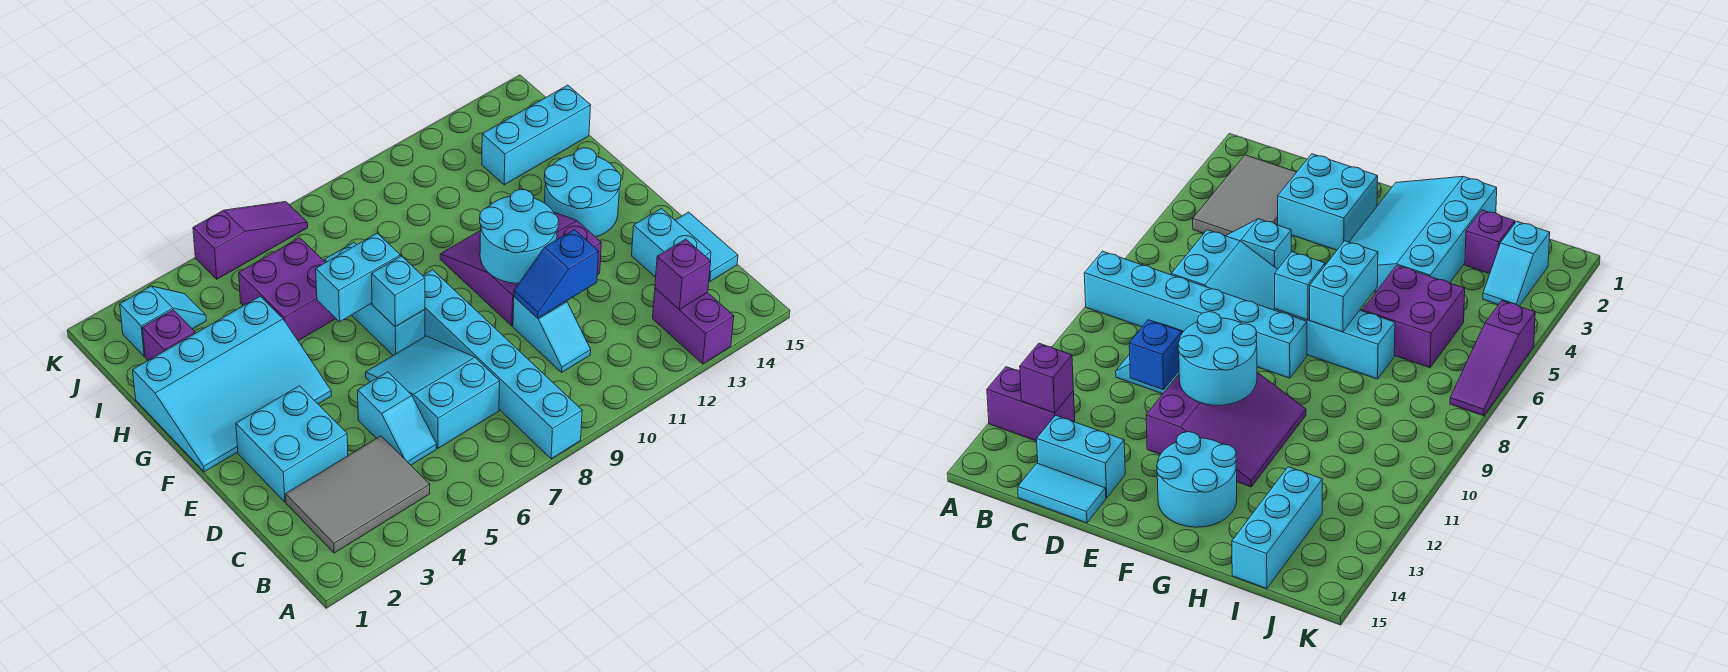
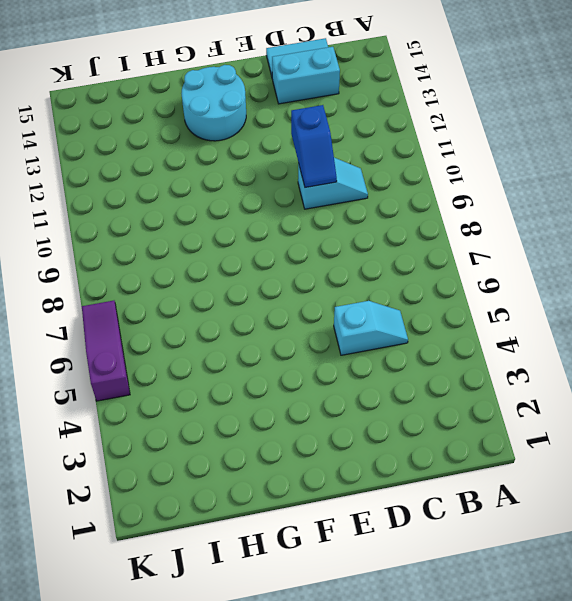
none -> cyan brick A8:F8 level 1
none -> purple brick A13:B13 level 1
none -> grey tile B2:C4 level 1

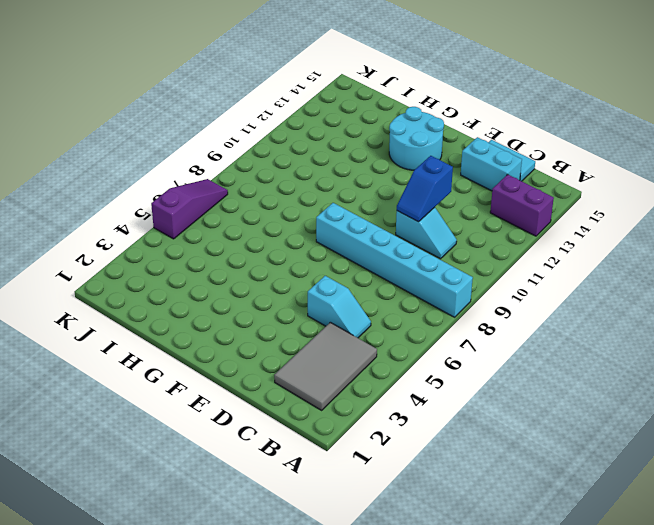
none -> cyan slope C6:E7 level 1 top C
none -> cyan brick D2:E3 level 1
none -> purple slope E10:G12 level 1 top E

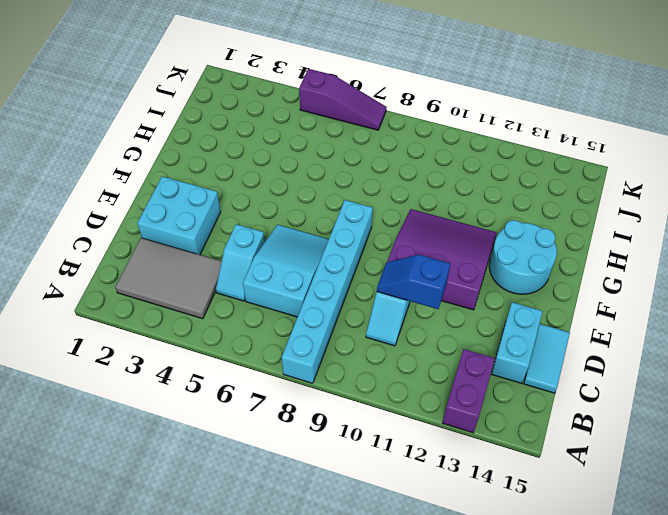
none -> cyan slope F1:H4 level 1 top H
none -> cyan brick F7:H7 level 1
none -> purple brick H5:I6 level 1

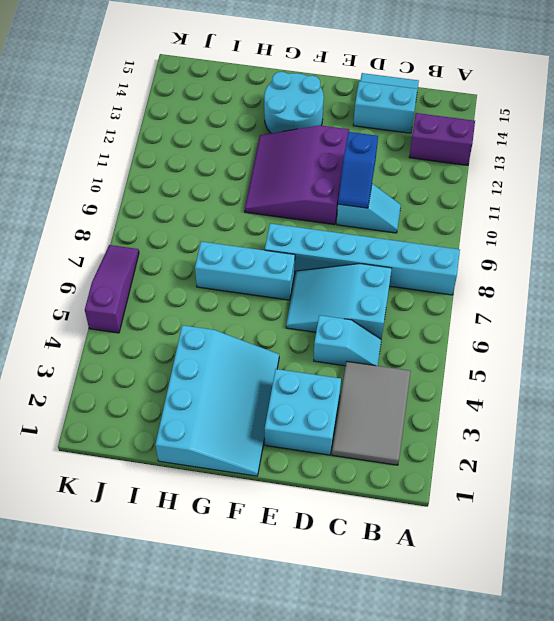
none -> purple brick H5:I6 level 1
none -> purple brick I2 level 1
none -> cyan brick I13:I15 level 1

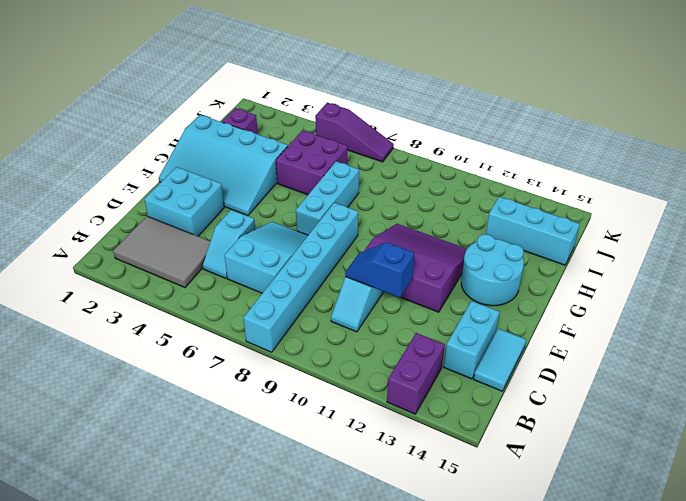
none -> cyan slope J2:J3 level 1 top 2
none -> purple brick B13 level 2
none -> cyan round brick E10:F11 level 2

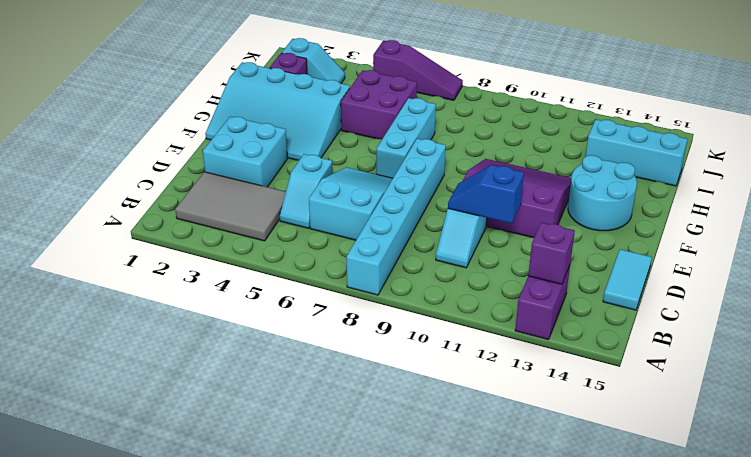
none -> cyan brick C14:D14 level 1
none -> cyan round brick E10:F11 level 2
none -> cyan brick F7 level 2

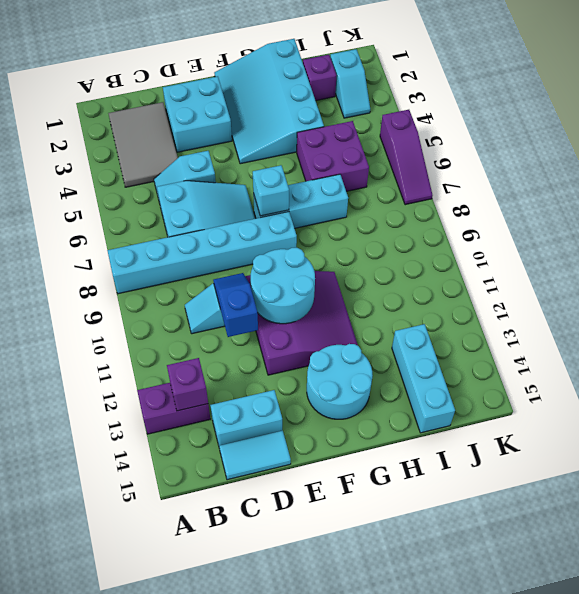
none -> cyan brick G6:G7 level 2

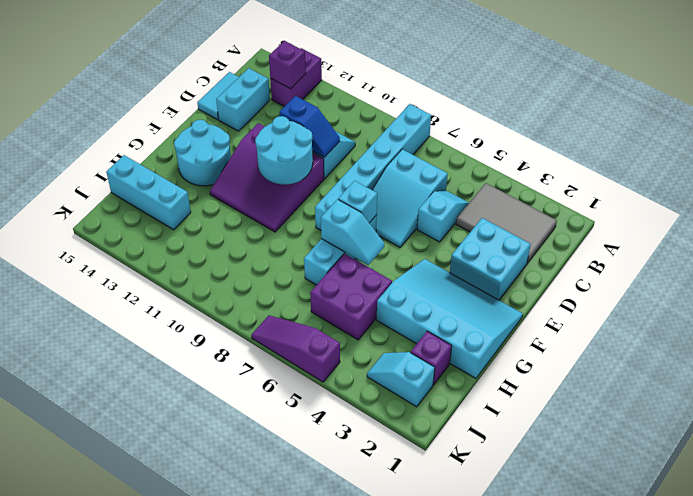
cyan slope G6:G7 level 2 top 7 -> cyan brick G6:G7 level 2

